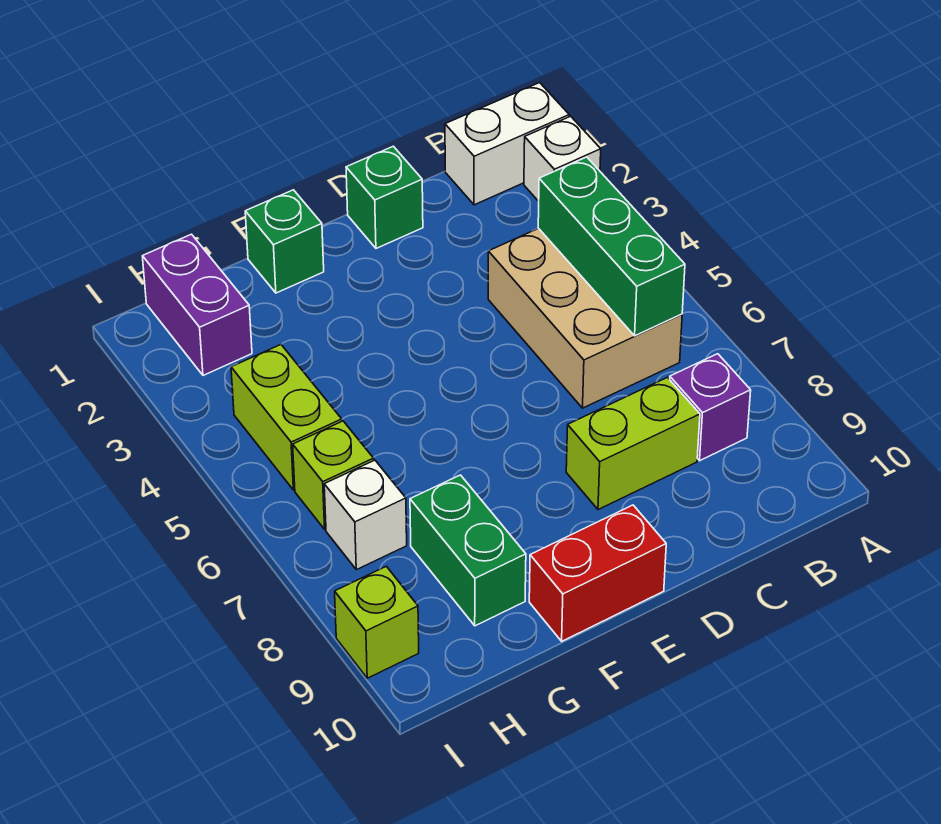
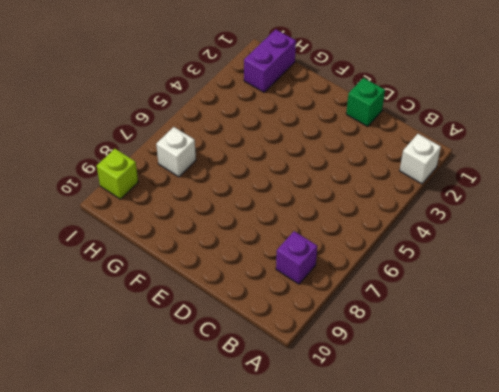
none -> white brick A1:B1 level 1
none -> tan brick B4:C6 level 1
none -> lime brick C8:D8 level 1

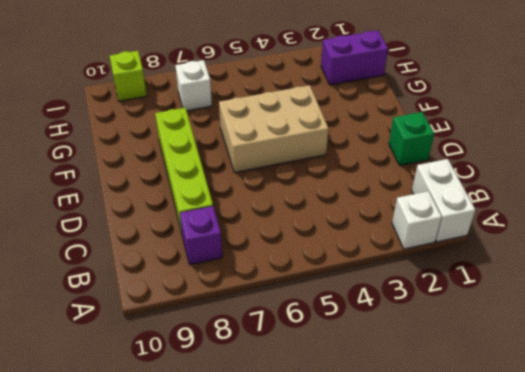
lime brick C8:F8 level 1 -> lime brick C8:D8 level 1
tan brick E4:F6 level 1 -> tan brick B4:C6 level 1
none -> red brick E10:F10 level 1
none -> green brick F1 level 1
none -> green brick G8:G9 level 1

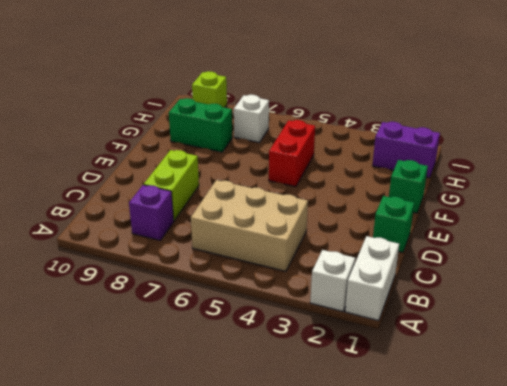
red brick F5:G5 level 1 -> red brick E10:F10 level 1
none -> lime brick H4:H5 level 1
none -> lime brick H6 level 1
none -> green brick B4:B6 level 2

